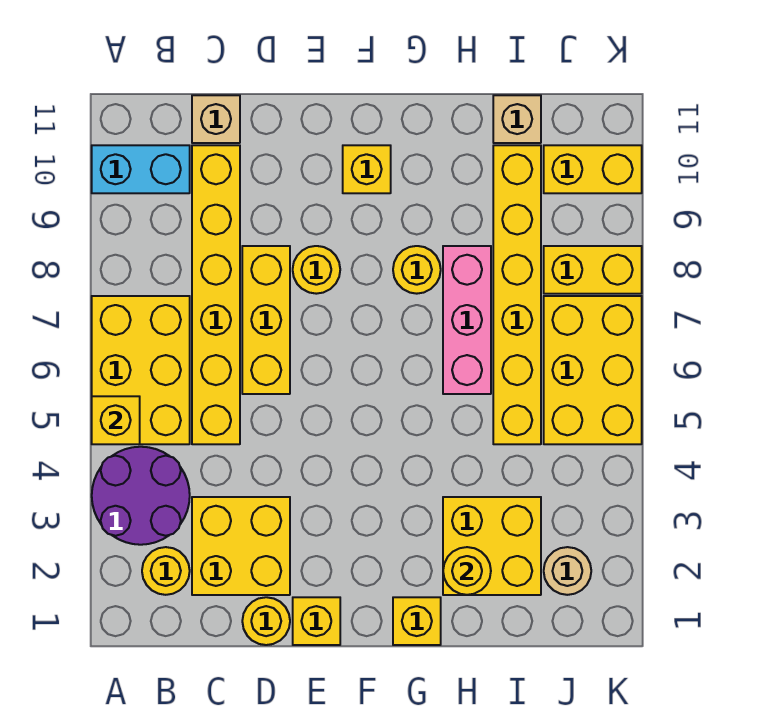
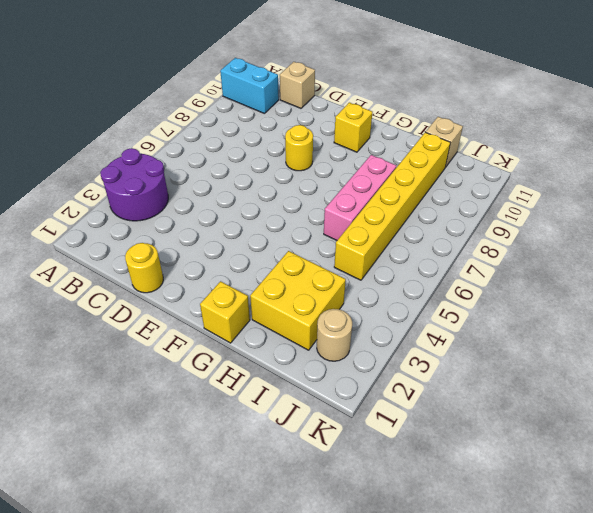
none -> yellow brick A5:B7 level 1
none -> yellow round brick B2 level 1
none -> yellow brick C2:D3 level 1

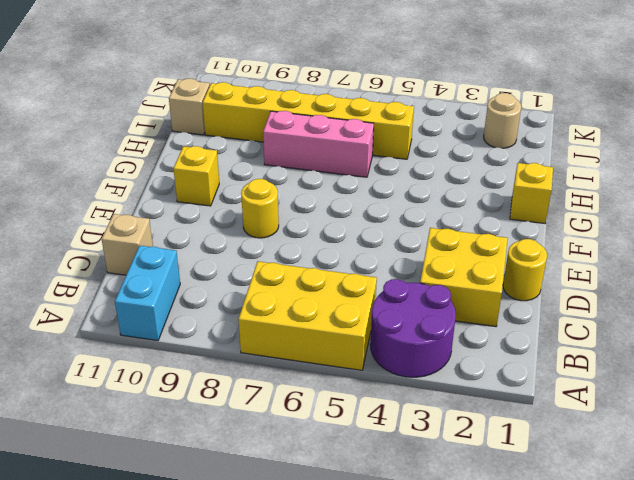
none -> yellow round brick B2 level 1
none -> yellow brick C5:C10 level 1
none -> yellow brick D6:D8 level 1

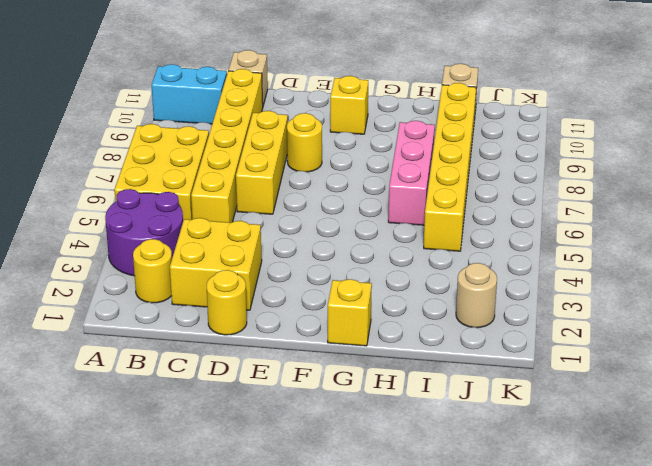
none -> yellow brick E1 level 1
none -> yellow round brick G8 level 1
none -> yellow brick H2:I3 level 1

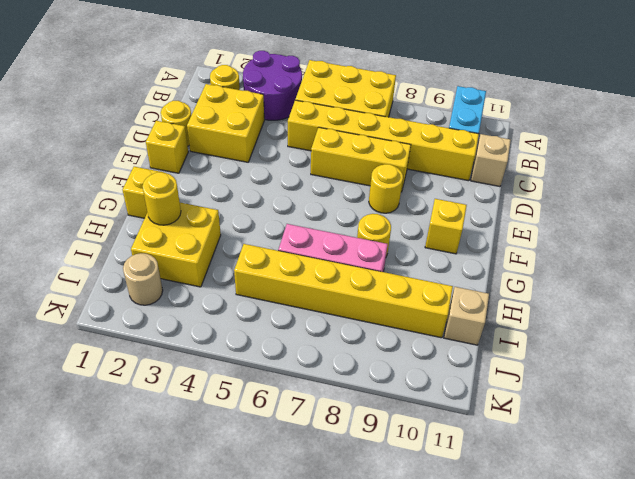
none -> yellow brick J5:K7 level 1
none -> yellow brick J8:K8 level 1
none -> yellow brick J10:K10 level 1

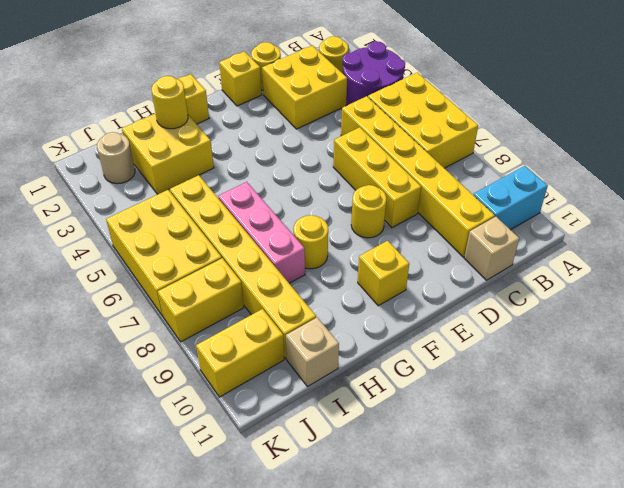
none -> yellow brick A5 level 2

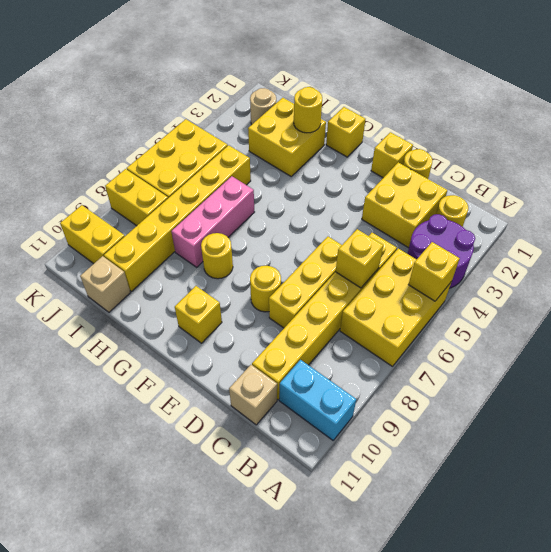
yellow brick C6 level 2 -> none

